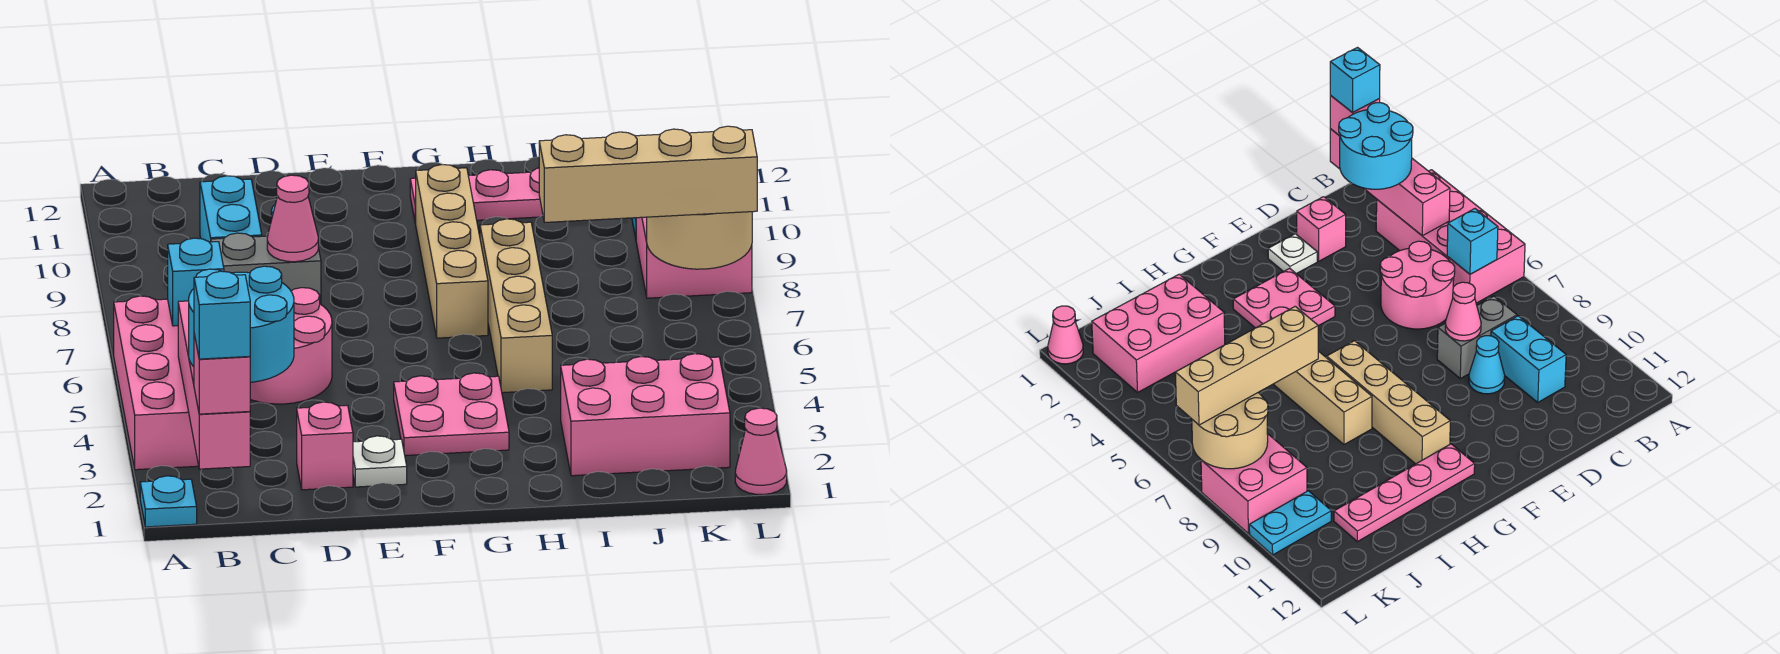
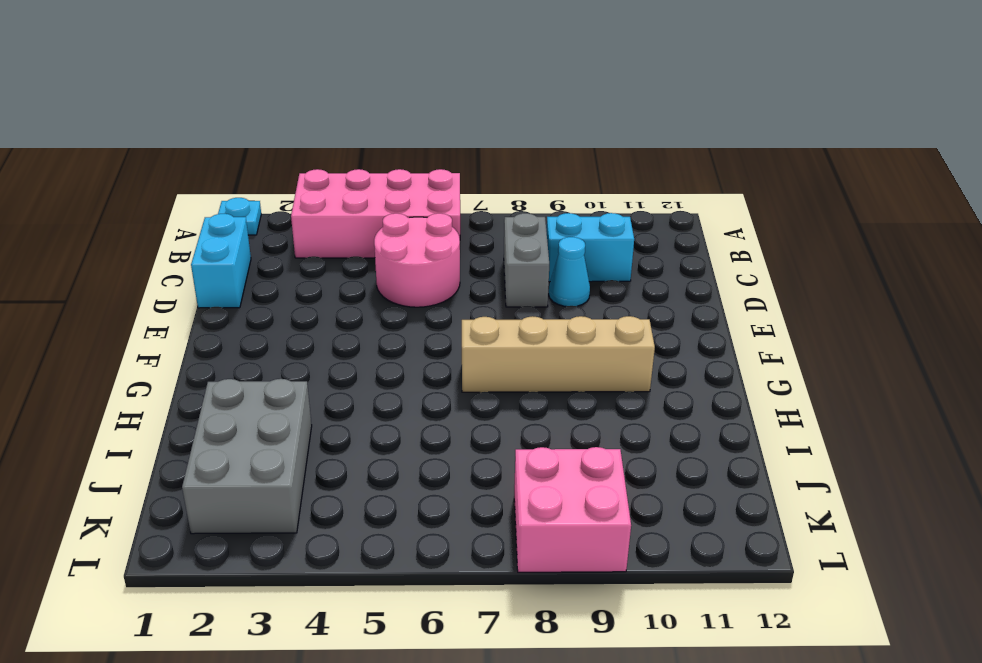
cyan brick C1:D1 level 1 -> none
grey brick I2:K3 level 1 -> pink brick I2:K3 level 1
none -> pink brick D2 level 1
none -> white plate E2 level 1
none -> pink plate F3:G4 level 1

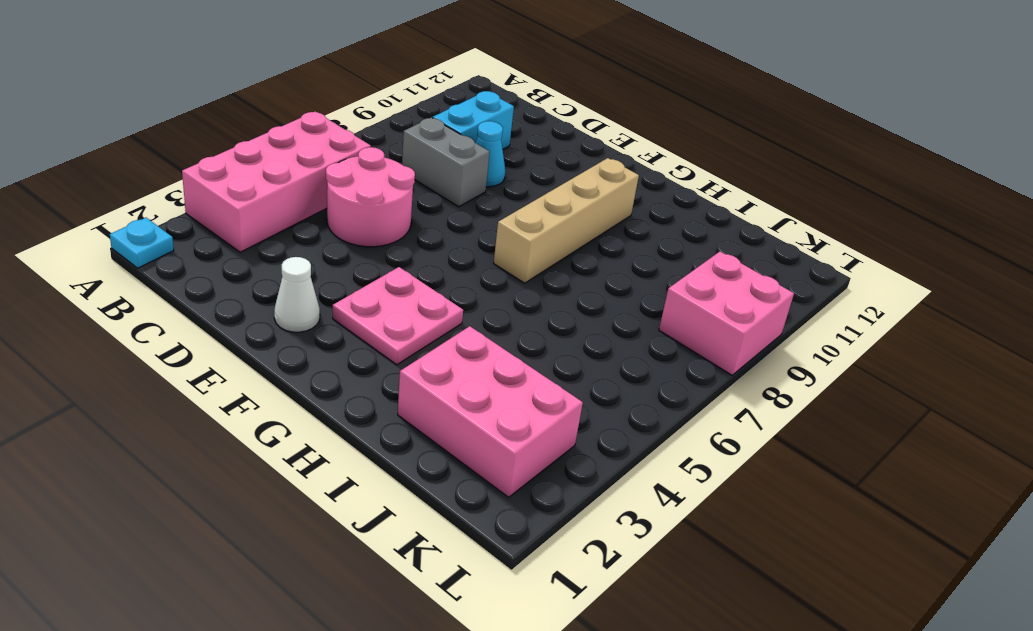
white cone E2 level 1 -> white plate E2 level 1
none -> pink brick D2 level 1
none -> pink plate G11:J11 level 1
none -> tan brick H5:H8 level 1

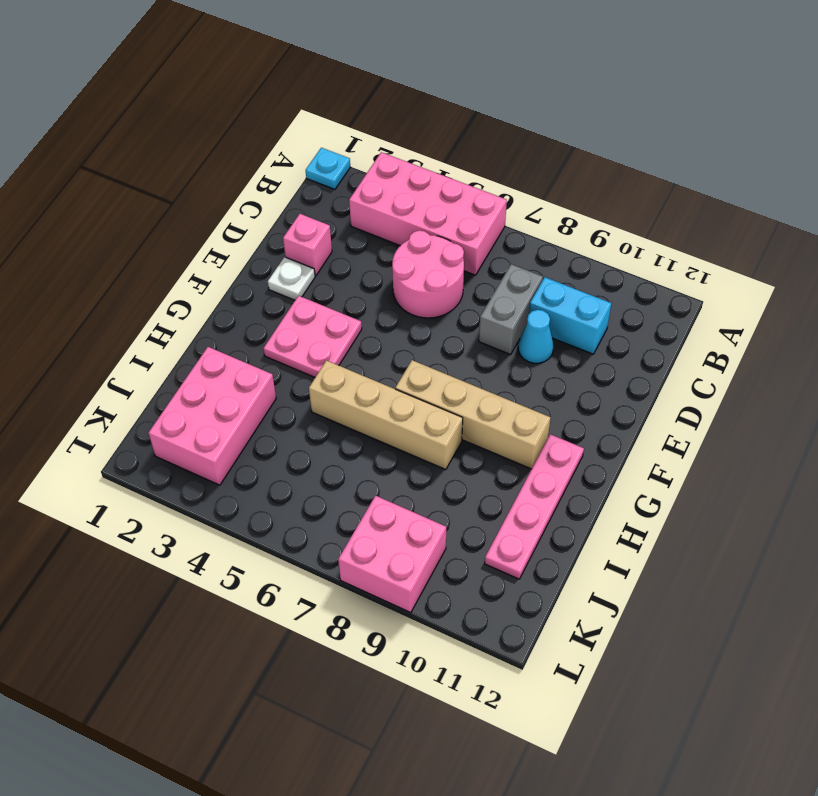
none -> cyan plate K10:L10 level 1
none -> pink cone L1 level 1
none -> pink brick B1:B4 level 2

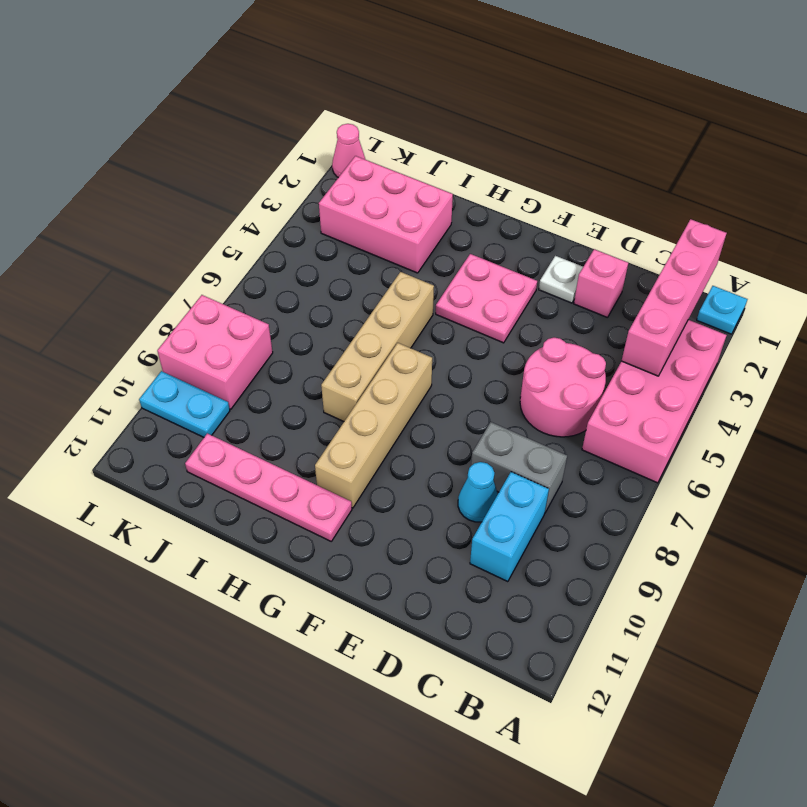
none -> cyan brick B6 level 2
none -> pink cone D8 level 2
none -> tan round brick K7:L8 level 2

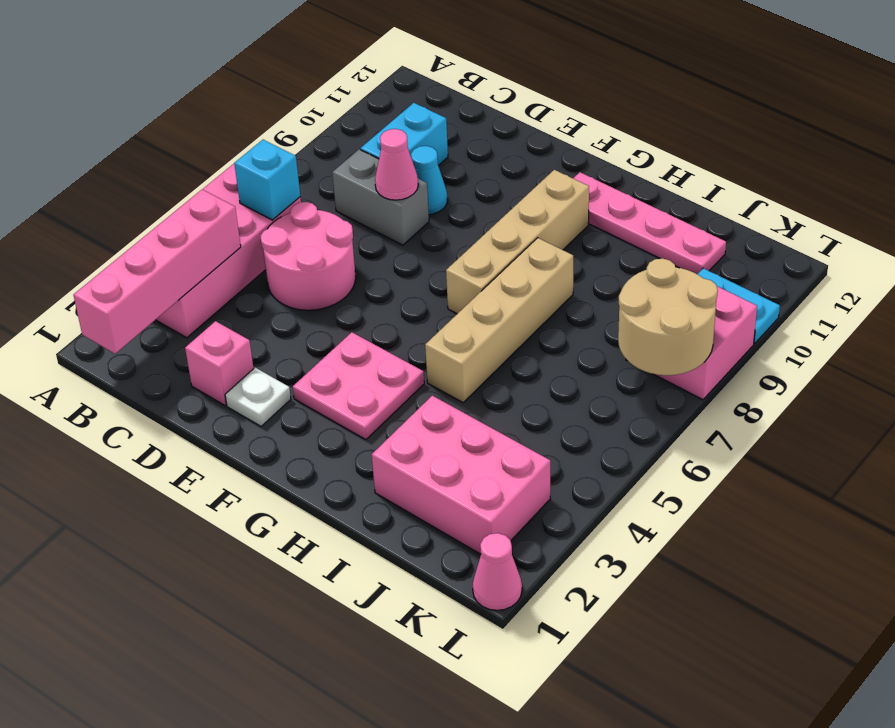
none -> cyan plate A1 level 1
none -> pink brick B1 level 3
none -> cyan round brick B2:C3 level 3

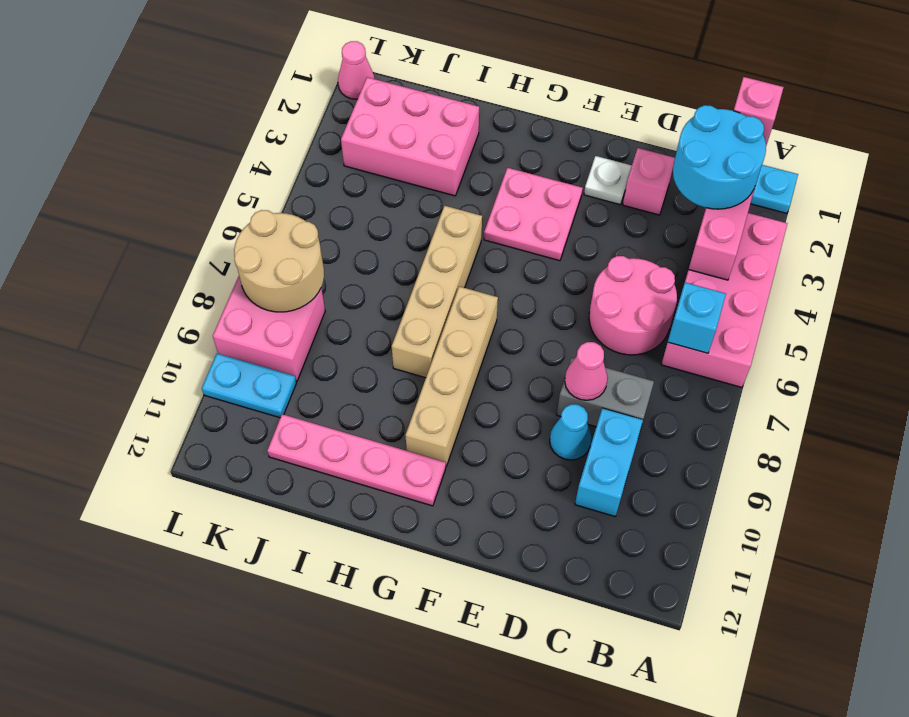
none -> tan brick I7:L7 level 3
none -> cyan brick B1 level 4

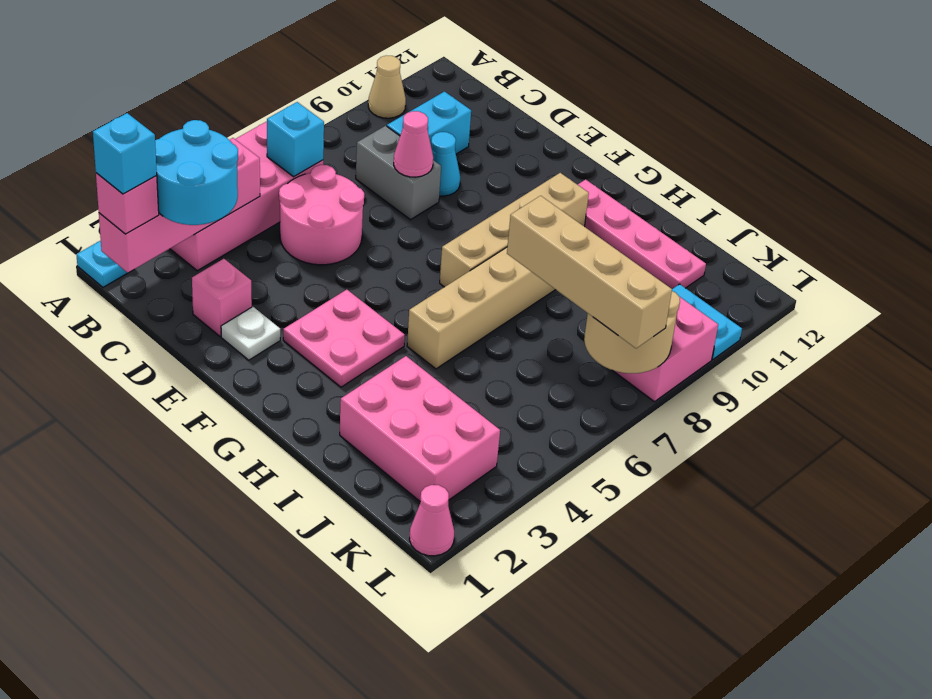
tan cone A10 level 1 -> none

